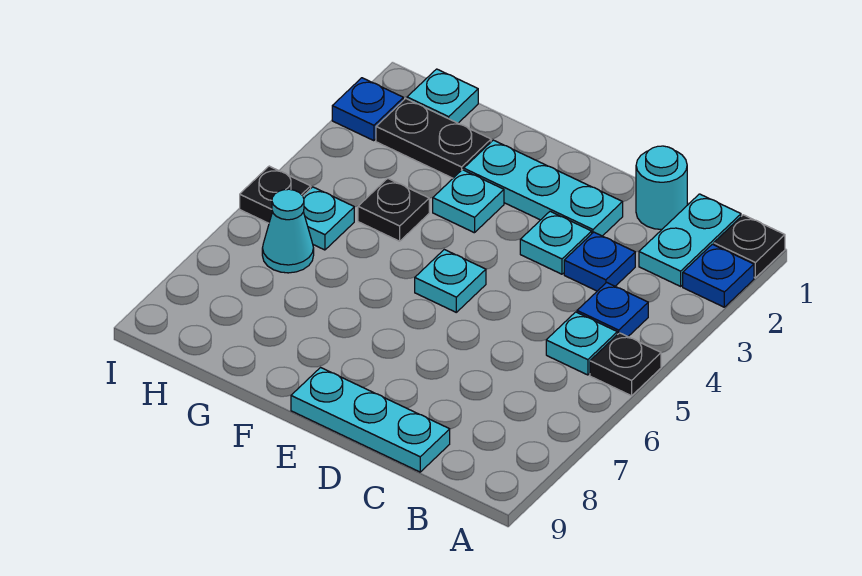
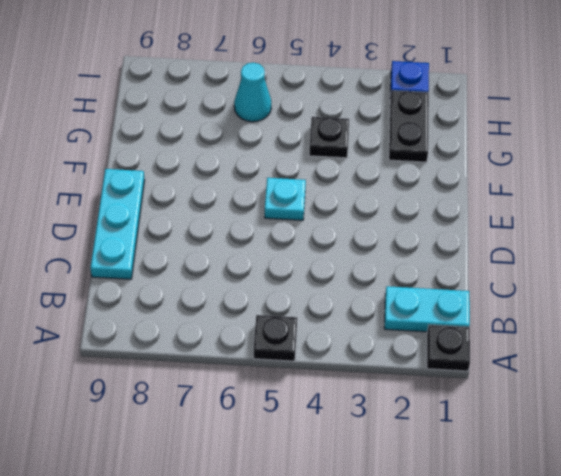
none -> blue plate A2 level 1
none -> blue plate B4 level 1
none -> cyan plate B5 level 1

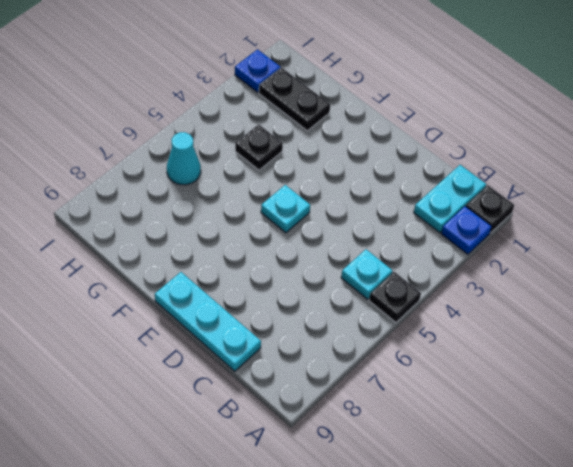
none -> blue plate B4 level 1
none -> cyan round brick C1 level 1
none -> blue plate C3 level 1

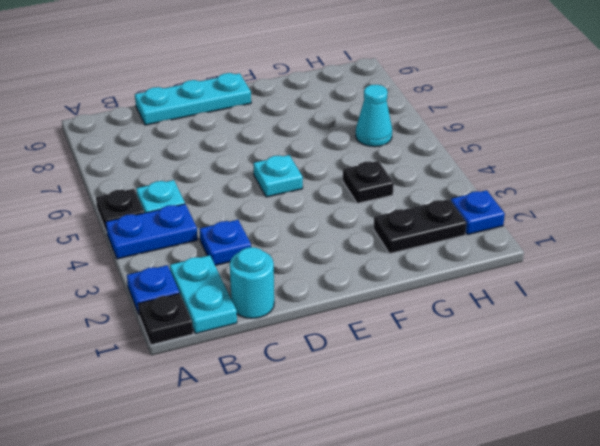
blue plate A4:B4 level 1 -> blue plate B4 level 1
none -> cyan plate D2:F2 level 1
none -> cyan plate D3 level 1
none -> cyan plate F3 level 1

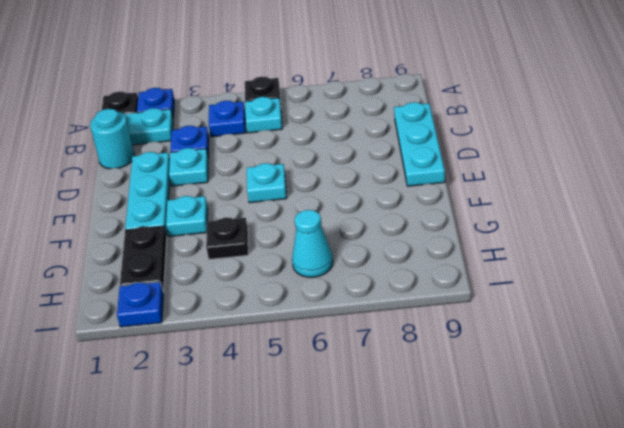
none -> cyan plate H1 level 1
none -> cyan plate H5 level 1
none -> black plate I5 level 1

